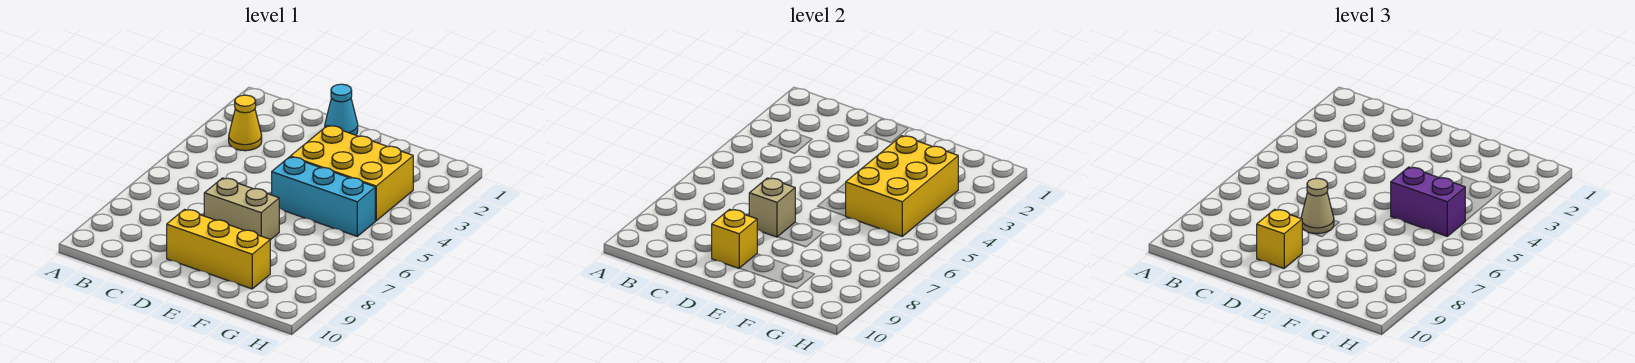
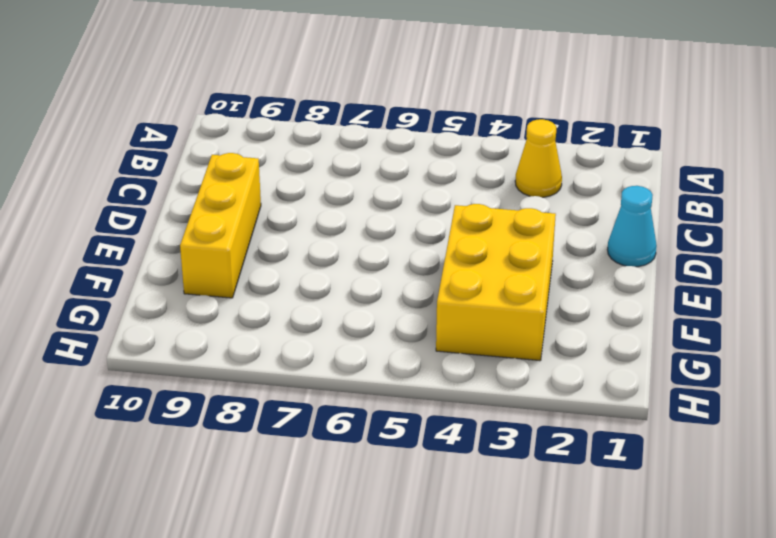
none -> tan brick D7:E7 level 1
none -> cyan brick E5:G5 level 1
none -> tan brick D7 level 2

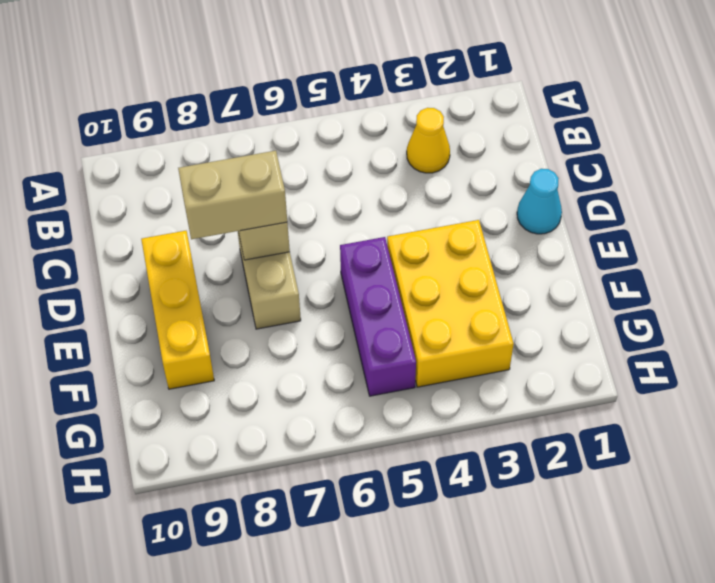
tan brick D7:D8 level 3 -> tan cone D7 level 3
purple brick E5:G5 level 1 -> cyan brick E5:G5 level 1
none -> yellow brick D9 level 2
none -> yellow brick F3:G5 level 2
none -> yellow brick D9 level 3

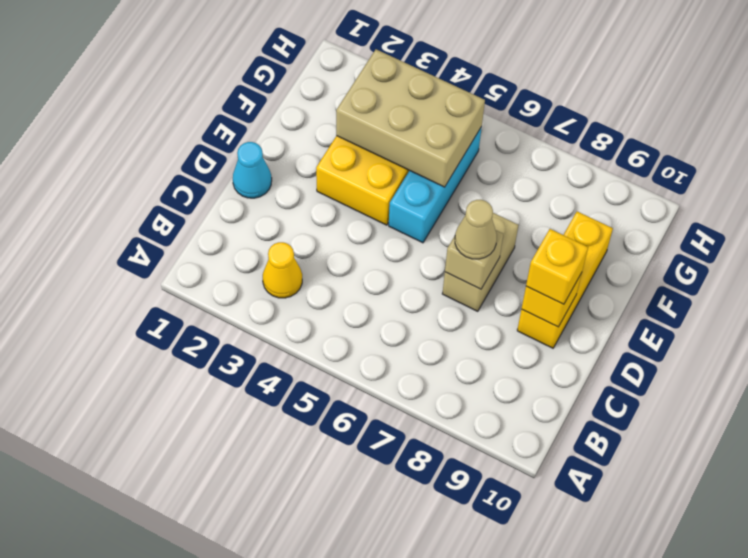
tan brick F3:G5 level 2 -> yellow brick F3:G5 level 2
none -> purple brick F5:G5 level 3

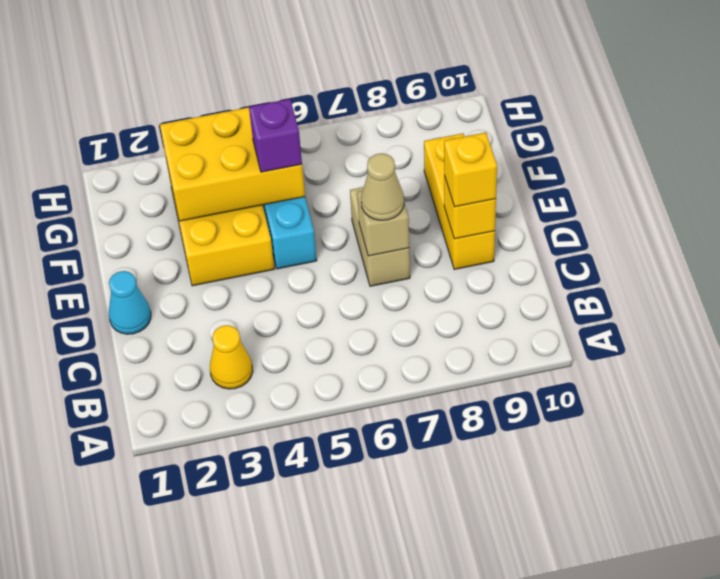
purple brick F5 level 3 -> purple brick F5:G5 level 3

